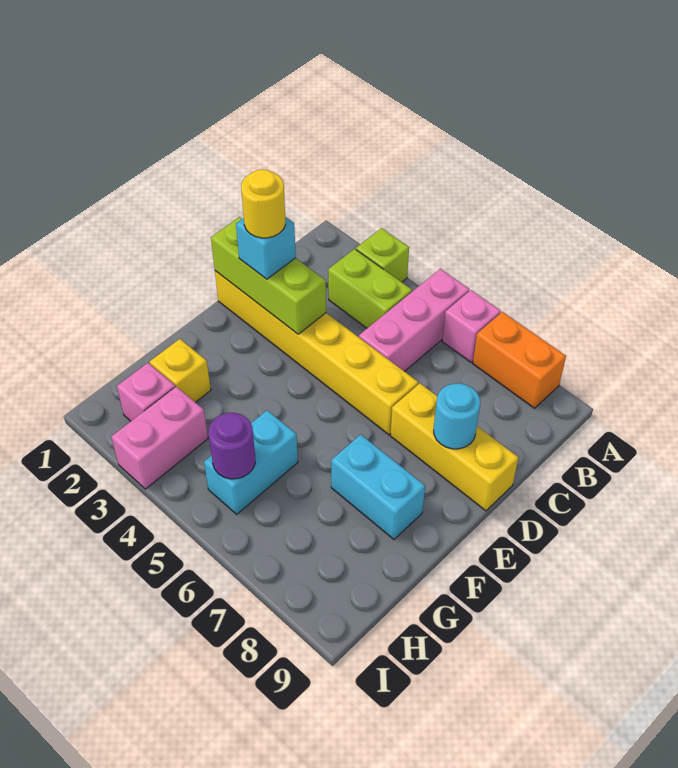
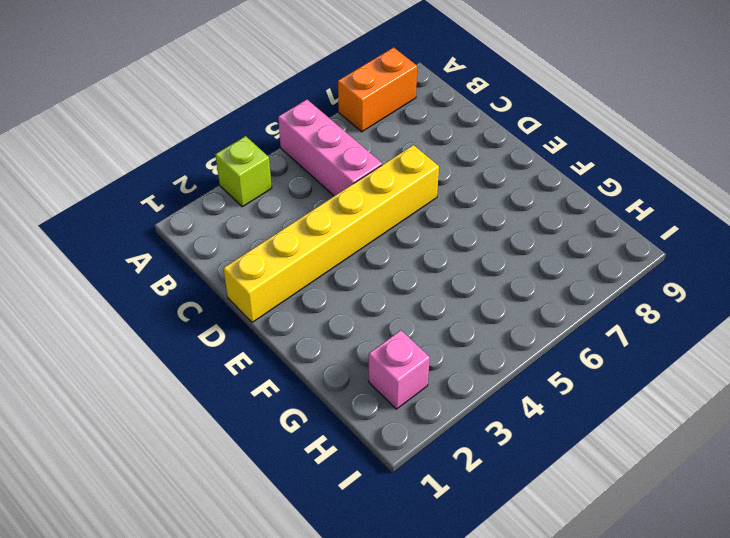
none -> pink brick A6 level 1
none -> lime brick B3:B4 level 1
none -> yellow brick D7:D9 level 1

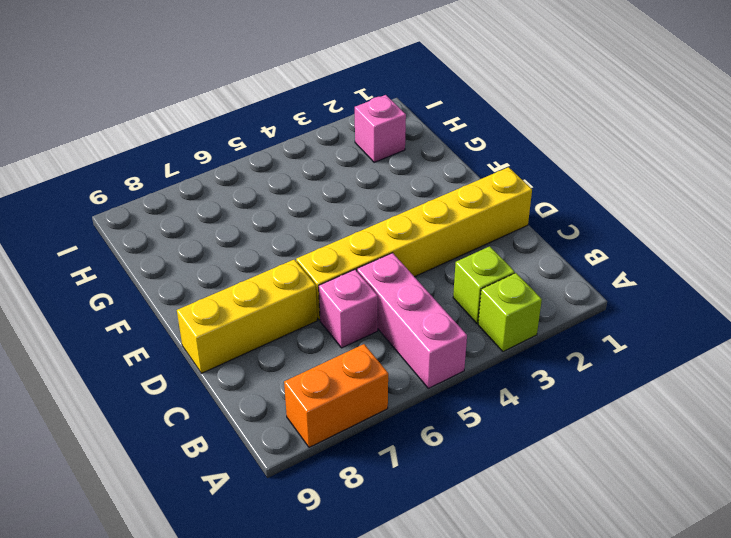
lime brick B3 level 1 -> lime brick B3:B4 level 1
pink brick C6 level 1 -> pink brick A6 level 1
none -> cyan brick F7:F8 level 1
none -> yellow brick G2 level 1
none -> cyan brick G5:H5 level 1

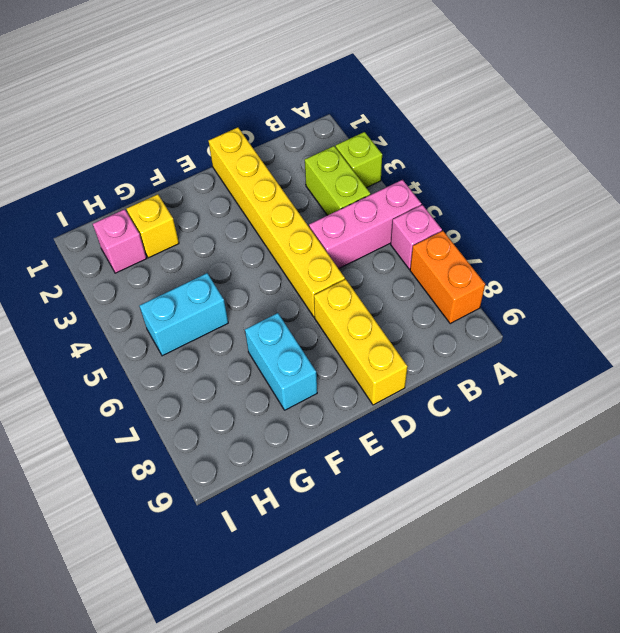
none -> pink brick H3:I3 level 1
none -> lime brick D1:D3 level 2
none -> cyan round brick D8 level 2

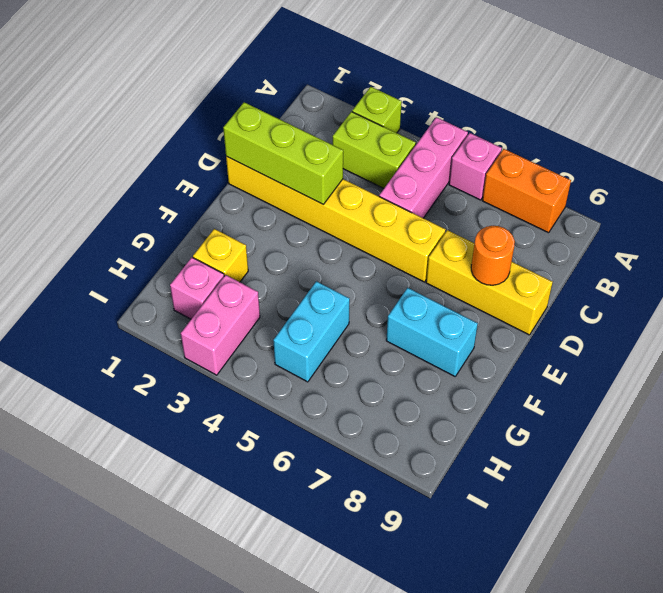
orange round brick D8 level 2 -> cyan round brick D8 level 2
none -> purple round brick H5 level 2
none -> cyan brick D2 level 3
none -> yellow round brick D2 level 4

